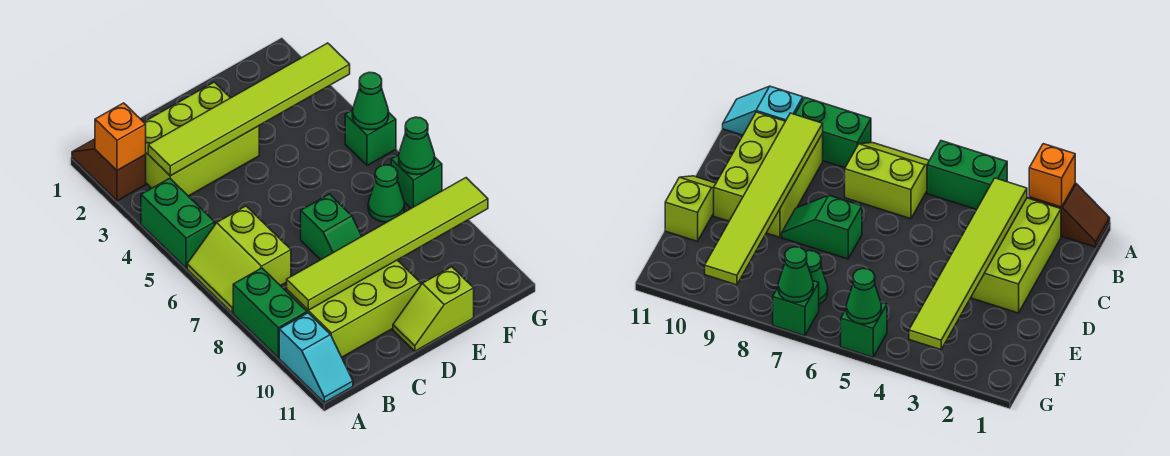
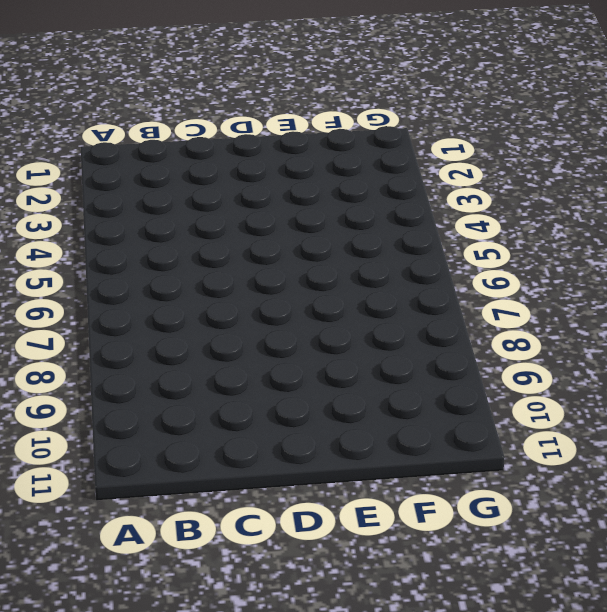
none -> brown slope A1:A2 level 1 top 2
none -> green brick A4:A5 level 1
none -> lime slope A6:B7 level 1 top B

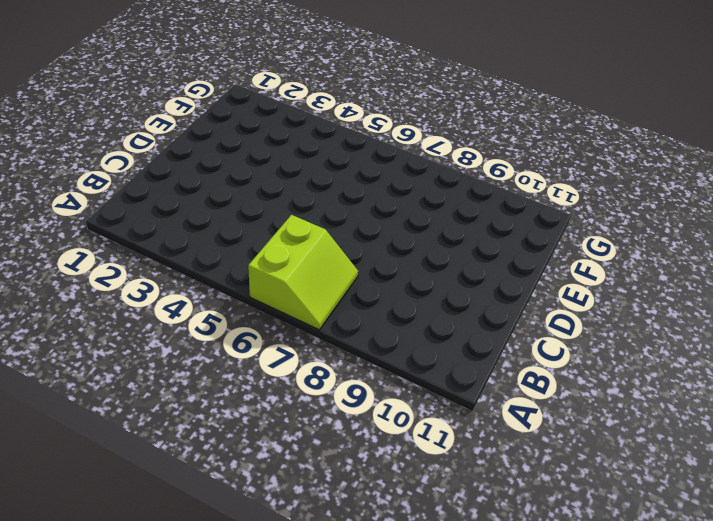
lime slope A6:B7 level 1 top 6 -> lime slope A6:B7 level 1 top B
none -> brown slope A1:A2 level 1 top 2
none -> green brick A4:A5 level 1
none -> green brick A8:A9 level 1

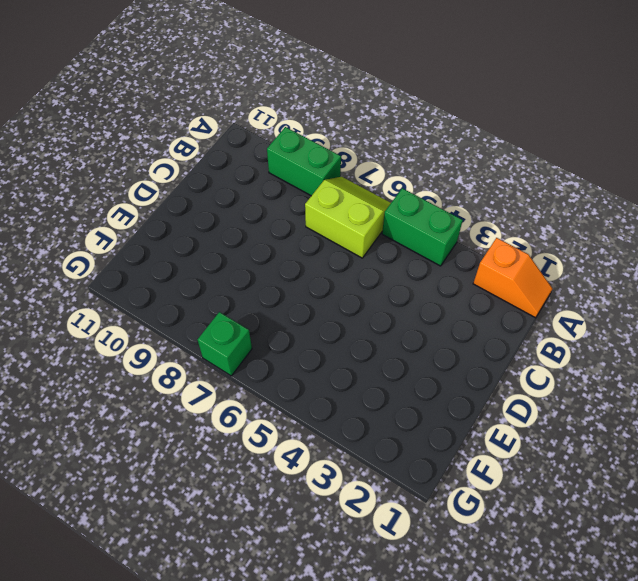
orange slope A1:A2 level 1 top 2 -> brown slope A1:A2 level 1 top 2
none -> cyan slope A10:A11 level 1 top 10
none -> lime brick B2:D3 level 1
none -> lime brick B9:D10 level 1

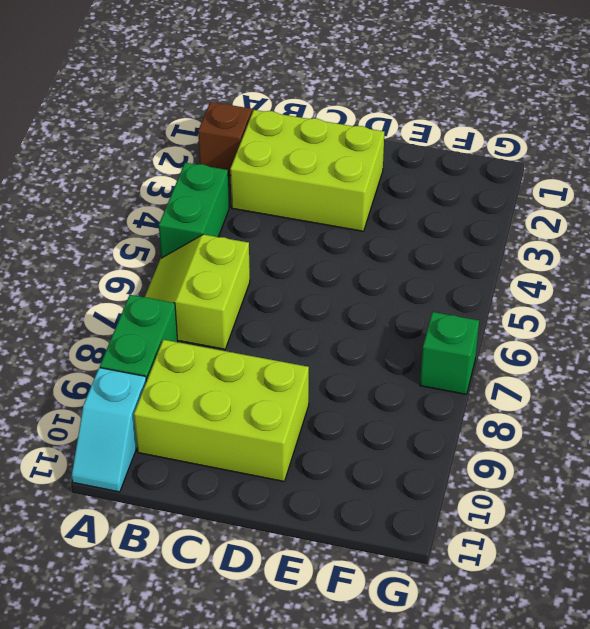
none -> green slope D7:D8 level 1 top 7
none -> lime slope D11:E11 level 1 top E
none -> green cone F7 level 1

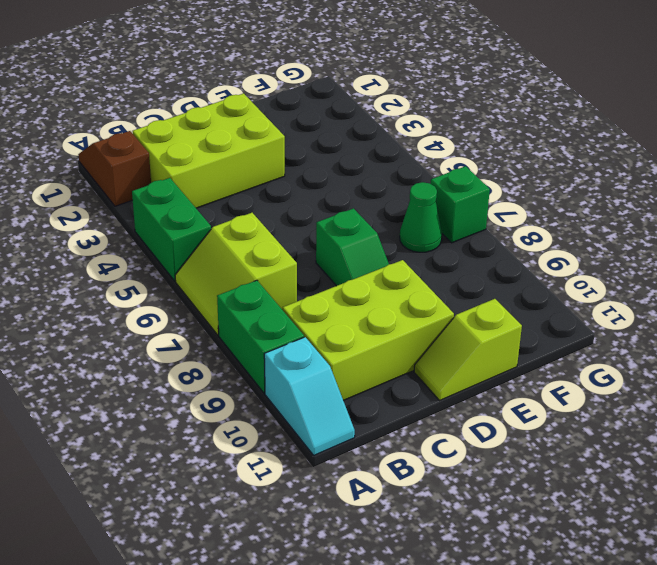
none -> green brick G5 level 1
none -> orange brick A2 level 2
none -> lime tile B3:G3 level 2

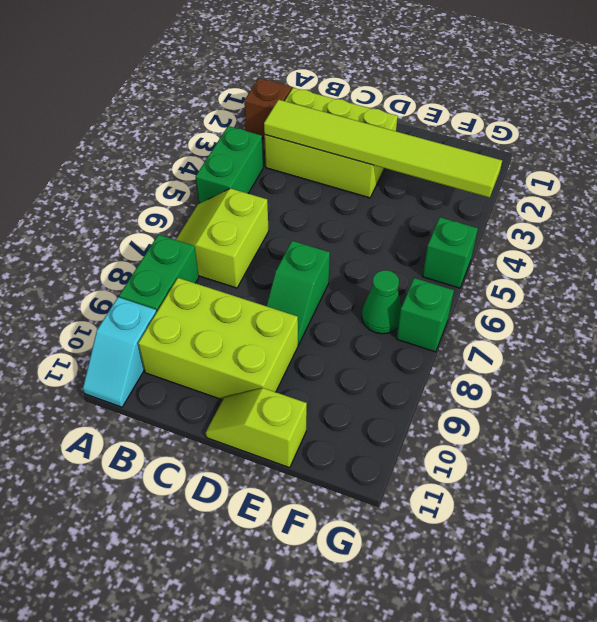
none -> orange brick A2 level 2
none -> lime tile B9:G9 level 2
none -> green cone G5 level 2

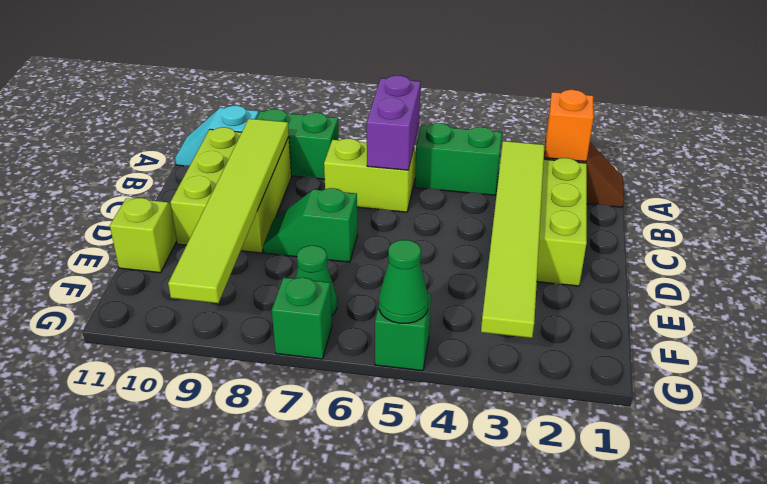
purple brick A6:B6 level 2 -> none
none -> green cone G7 level 2

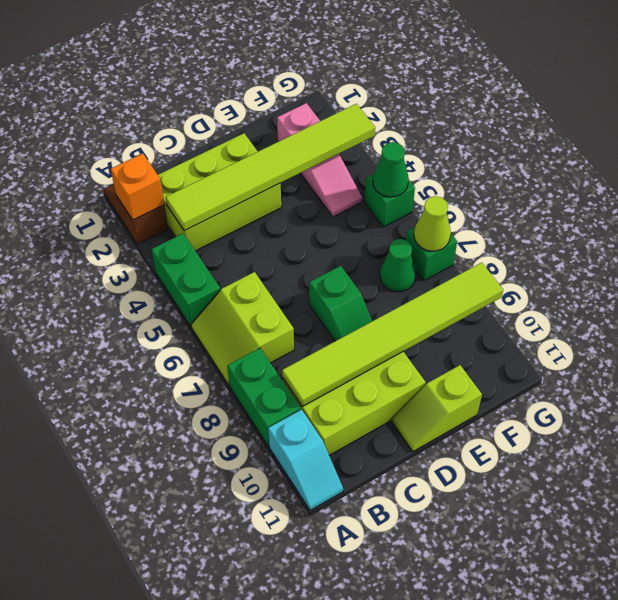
pink slope F2:F4 level 1 top 2 -> none
lime cone G7 level 2 -> green cone G7 level 2

